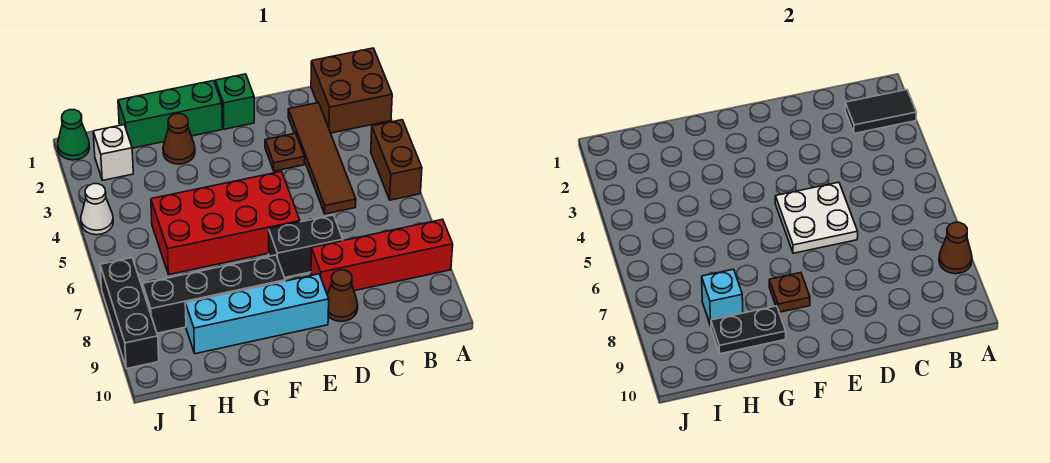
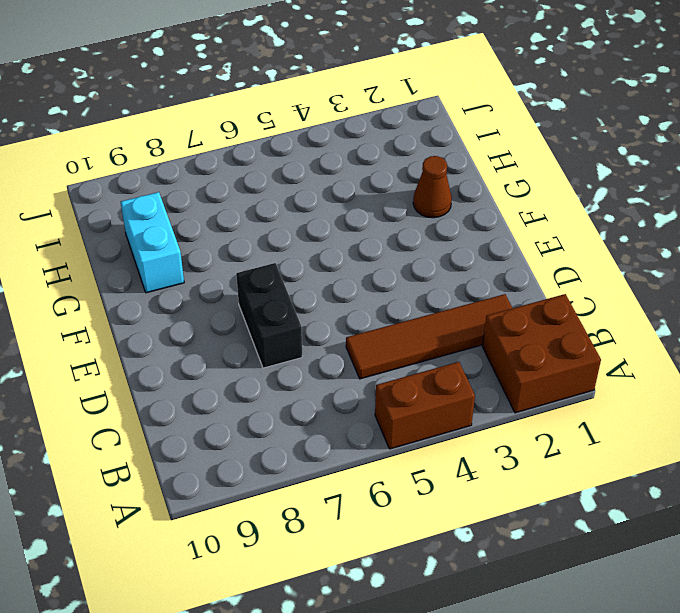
cyan brick G9:H9 level 1 -> cyan brick E9:H9 level 1
none -> red brick A8:D8 level 1
none -> brown plate D3 level 1
none -> brown cone D9 level 1

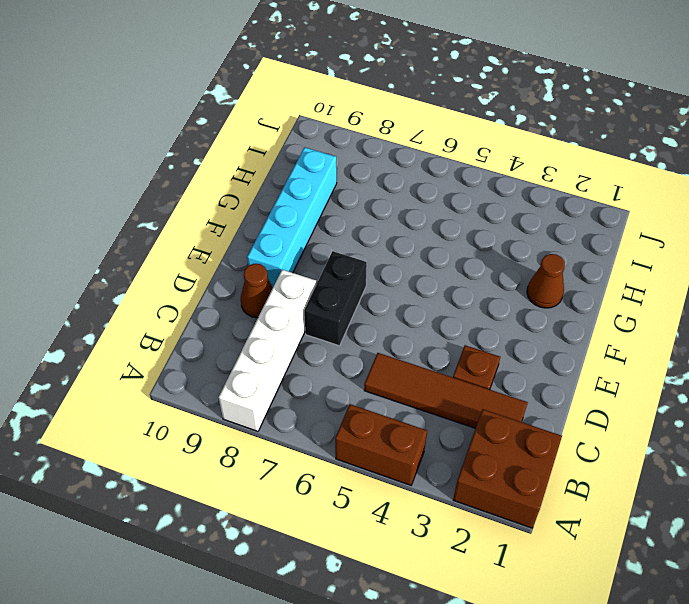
white brick A8:D8 level 1 -> red brick A8:D8 level 1
none -> green brick E1 level 1
none -> red brick E5:H6 level 1
none -> green brick F1:H1 level 1

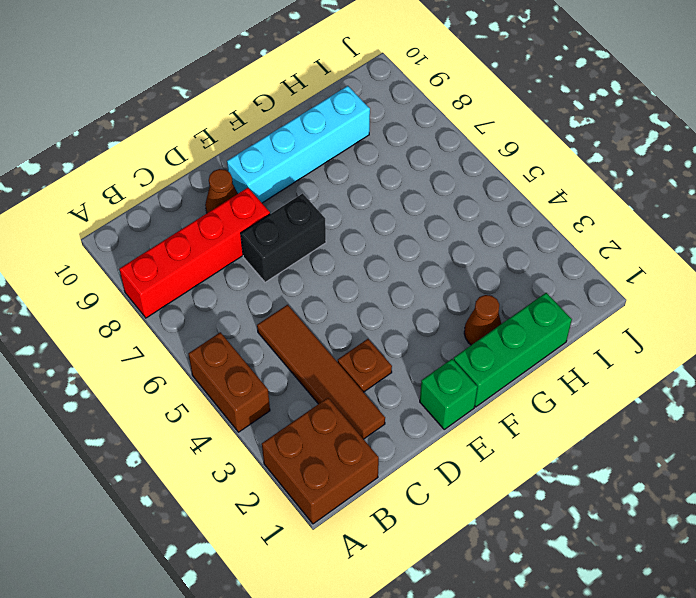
none -> red brick E5:H6 level 1
none -> black brick F8:I8 level 1
none -> white brick I2 level 1

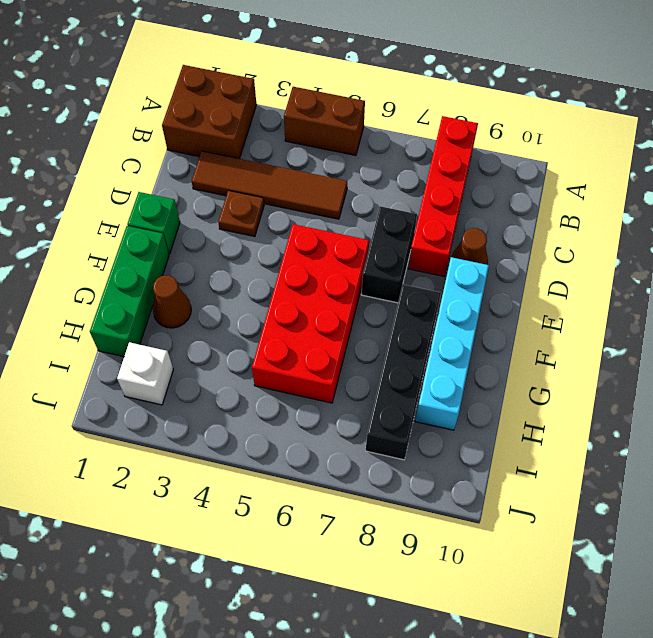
none -> green cone J1 level 1
none -> white cone J4 level 1
none -> black brick J7:J9 level 1

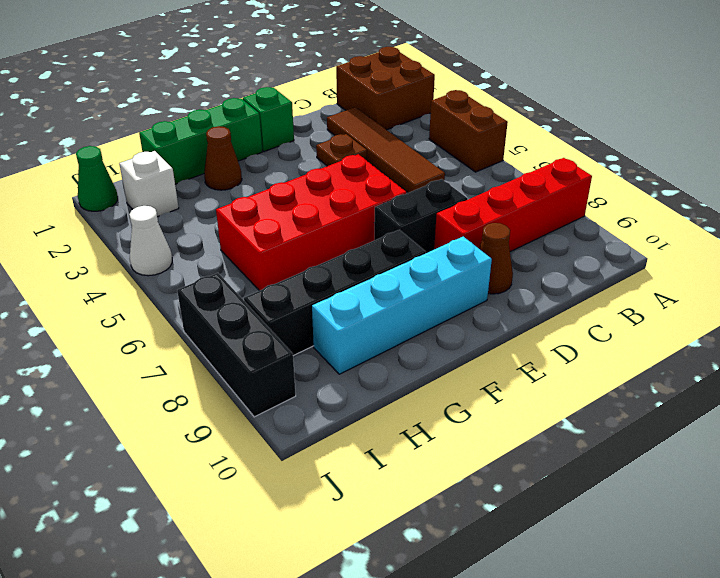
none -> black tile A2:B2 level 2
none -> brown cone A8 level 2
none -> white plate D5:E6 level 2

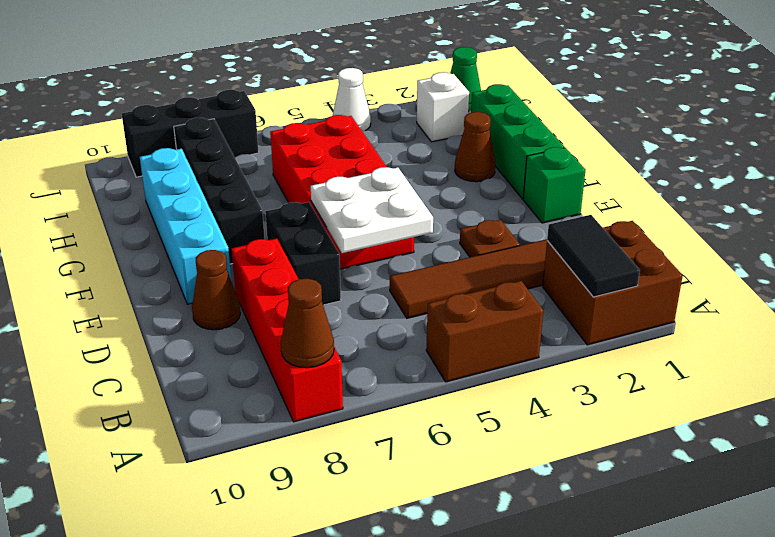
none -> brown plate F8 level 2
none -> black plate G9:H9 level 2
none -> cyan brick H8 level 2

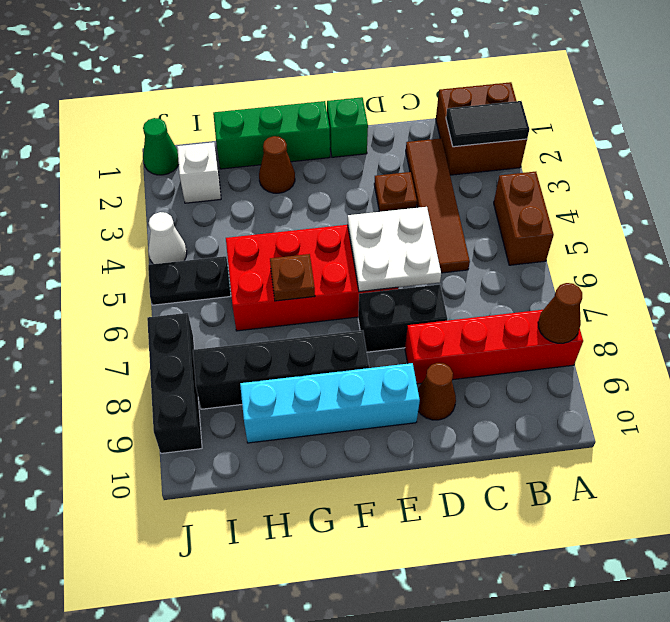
brown plate G6 level 2 -> brown plate F8 level 2
black plate I5:J5 level 1 -> black plate G9:H9 level 2
none -> cyan brick H8 level 2

